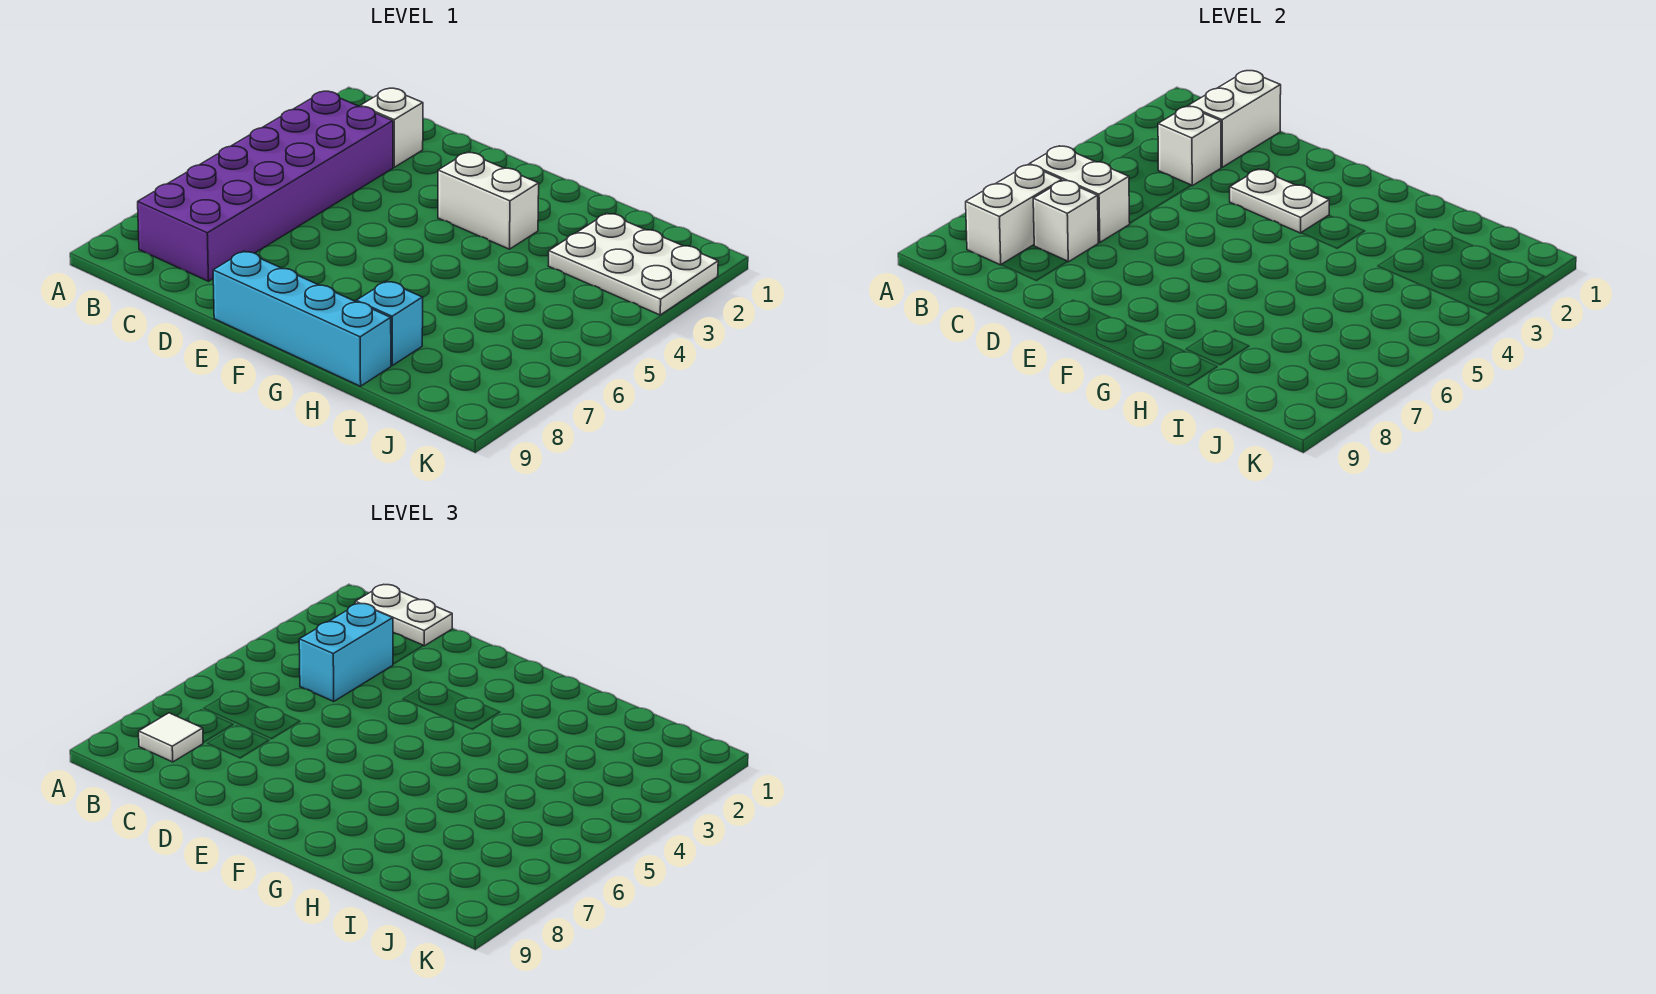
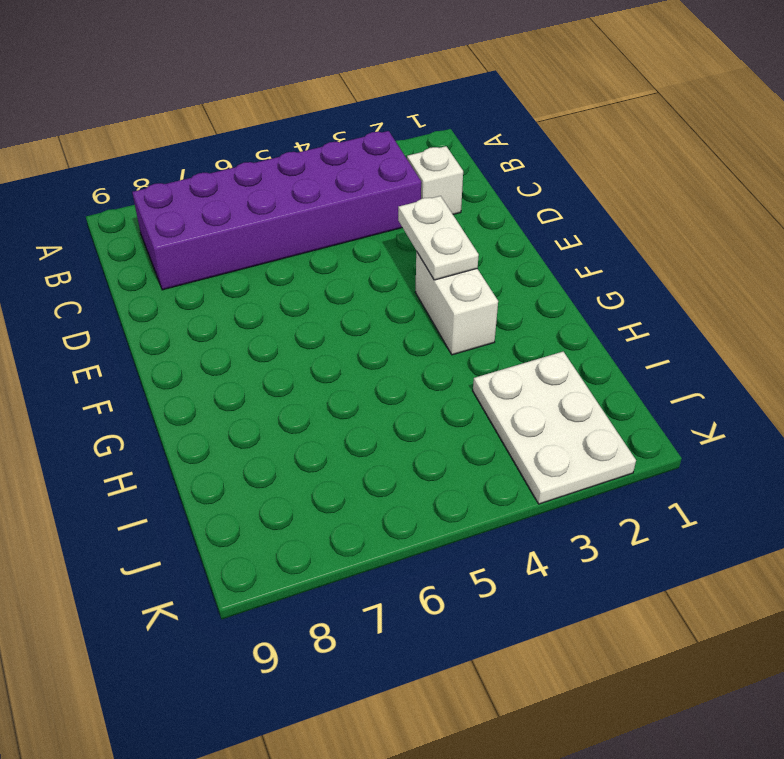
none -> cyan brick E9:H9 level 1
none -> cyan brick H8 level 1
none -> white brick B6:C6 level 2

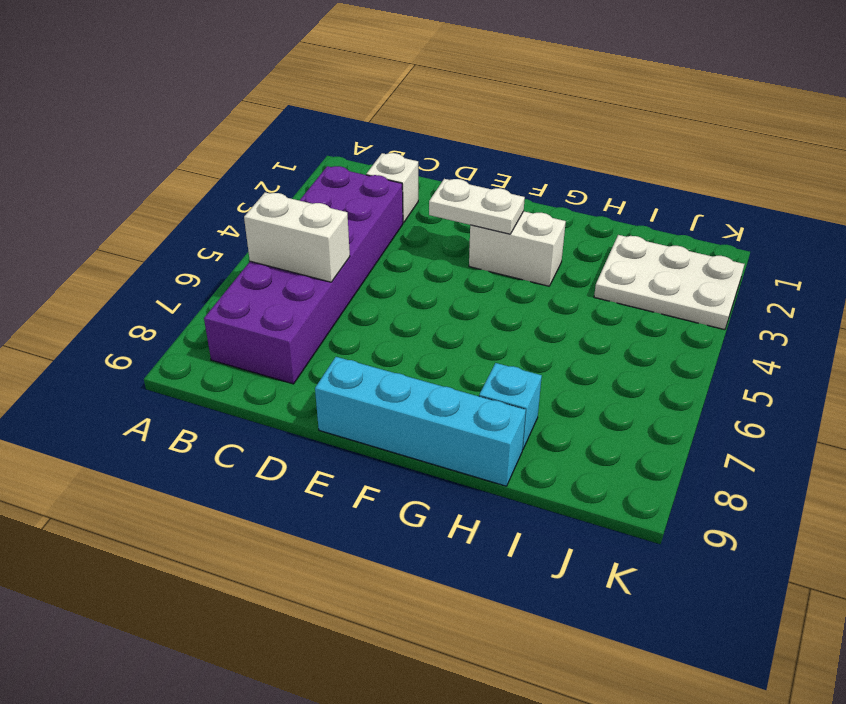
none -> white brick B7:B8 level 2
none -> white brick C1:C2 level 2
none -> white brick C3 level 2

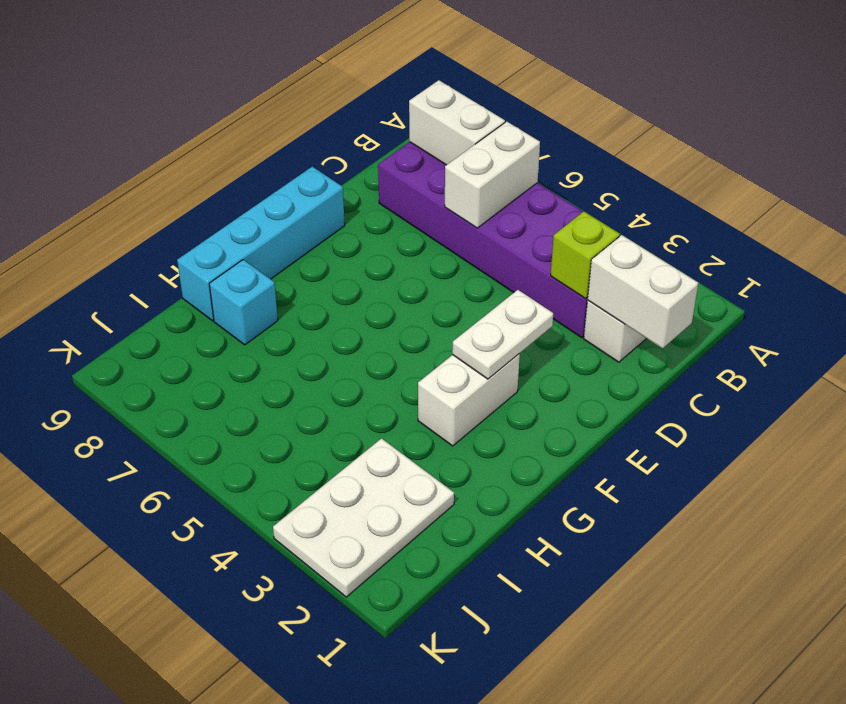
lime brick C3 level 2 -> white brick C3 level 2
none -> white brick C7 level 2
none -> white plate B1:C1 level 3
none -> white tile B8 level 3

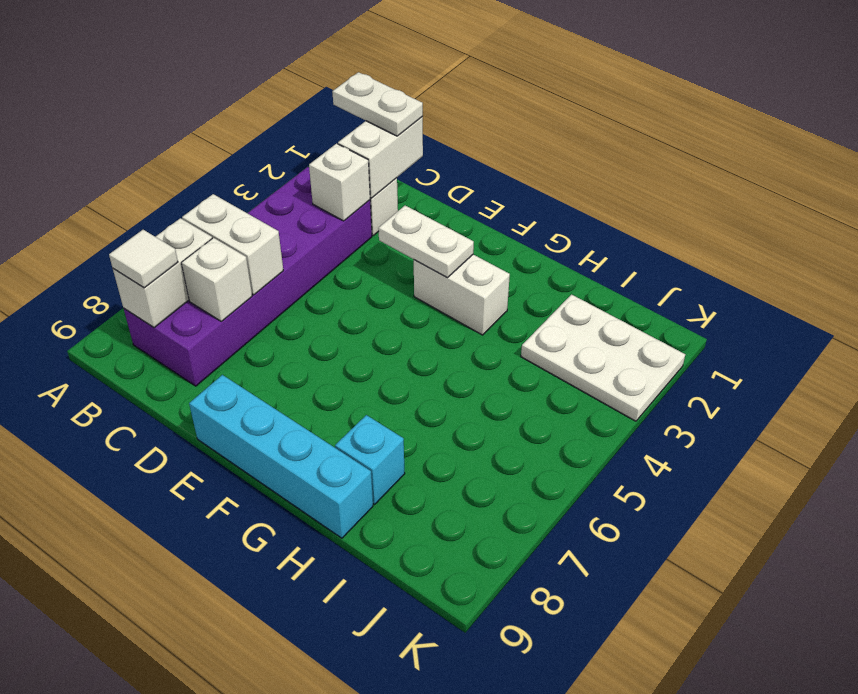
none -> cyan brick C3:C4 level 3

